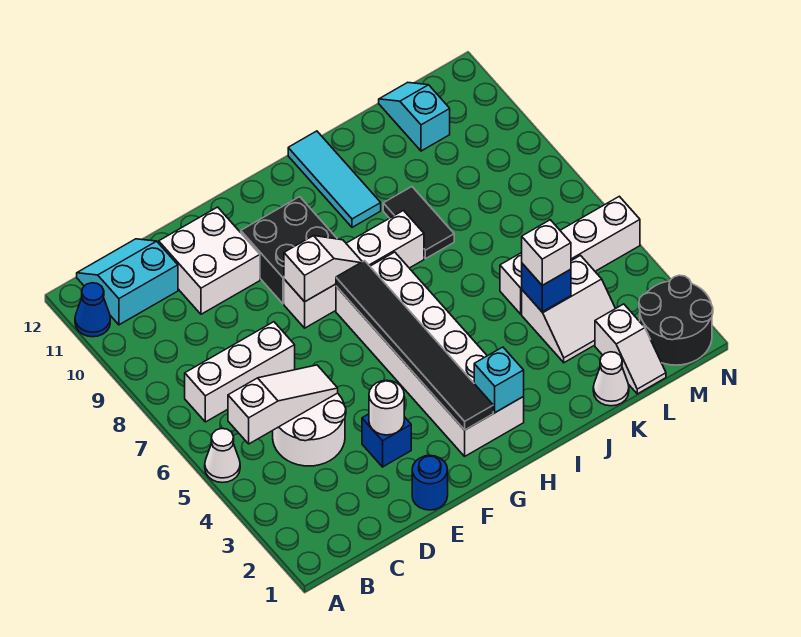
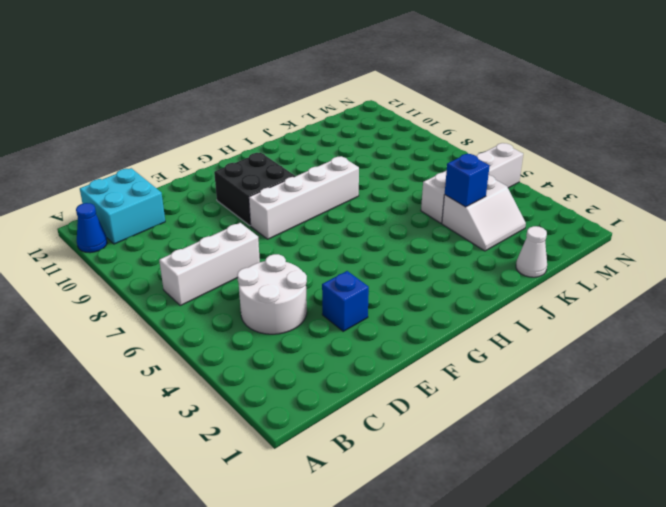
cyan brick B11:C12 level 1 -> cyan slope B11:C12 level 1 top 11
none -> white cone A5 level 1
none -> white brick D10:E11 level 1
none -> blue round brick E1 level 1

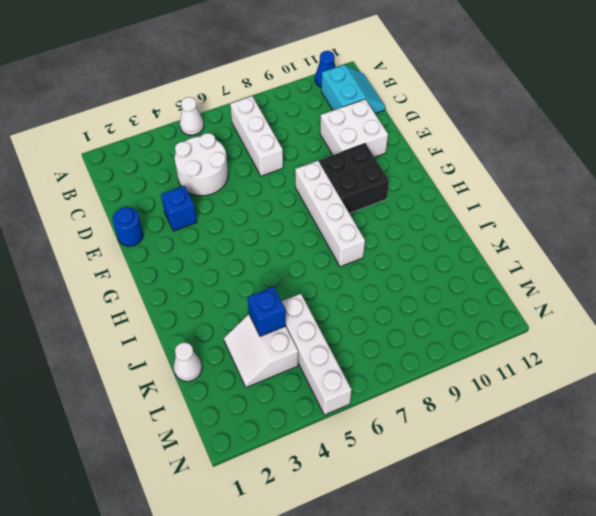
none -> white brick G2:H7 level 1
none -> cyan tile I10:I12 level 1
none -> black tile J8:J9 level 1

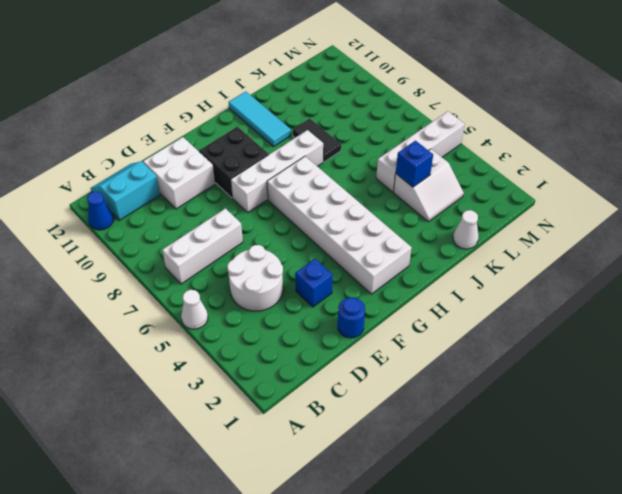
none -> white slope L1:L2 level 1 top 2
none -> cyan slope L11:L12 level 1 top 11
none -> black round brick M1:N2 level 1

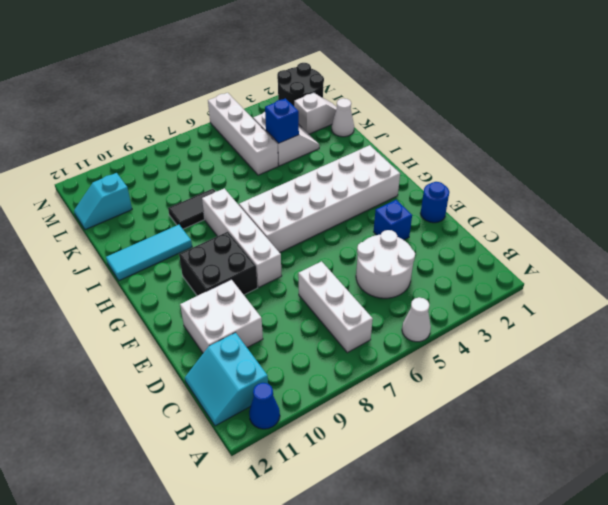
none -> white slope B5:D5 level 2 top B
none -> white round brick E3 level 2
none -> white slope F8:G8 level 2 top F

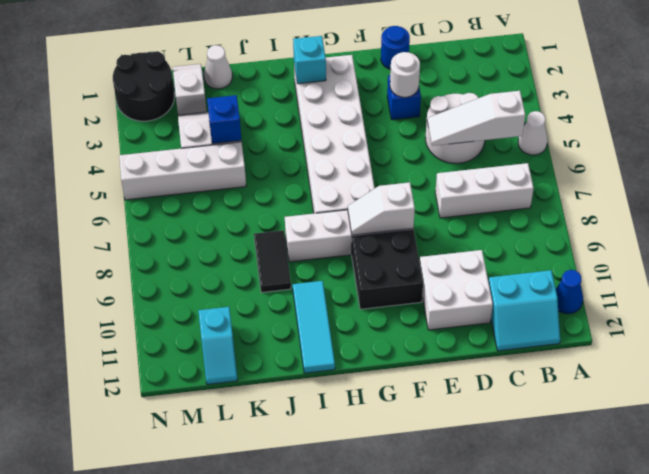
none -> black tile G2:G7 level 2
none -> white brick K4 level 3

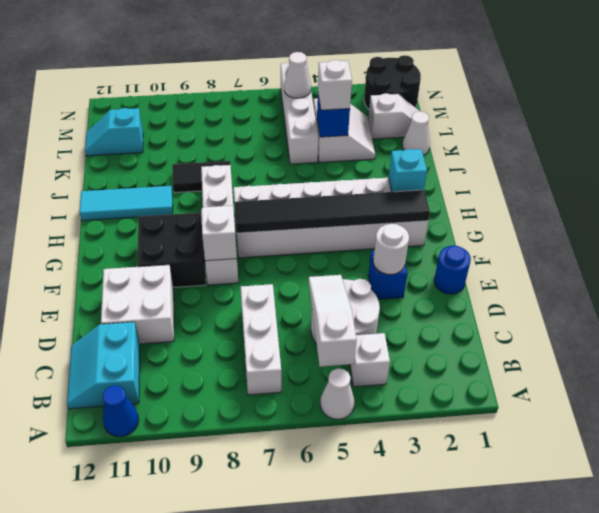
white brick B4 level 1 -> none
white cone M5 level 2 -> none

